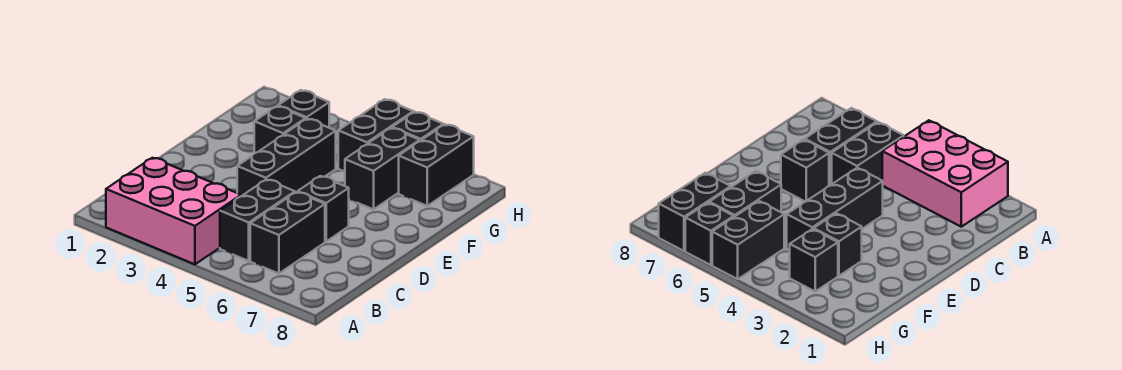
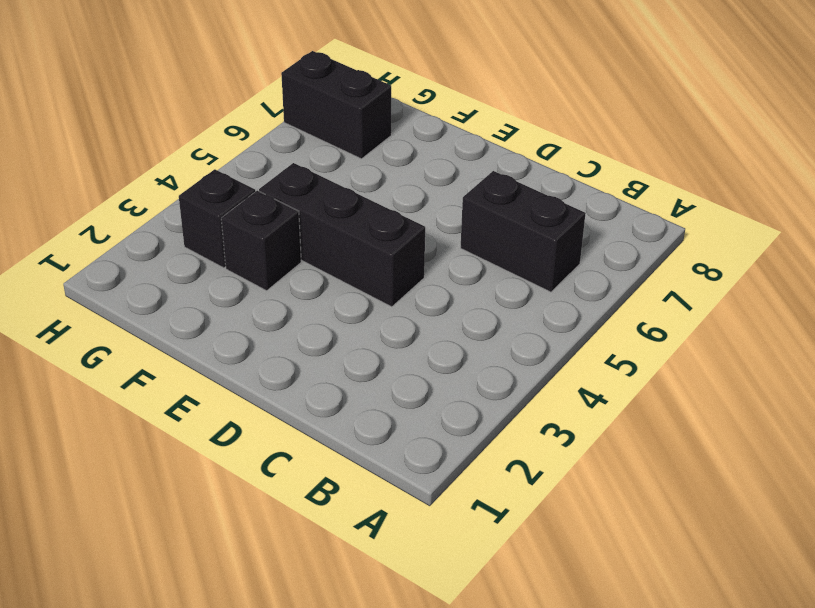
none -> pink brick A2:B4 level 1
none -> black brick B5:C5 level 1

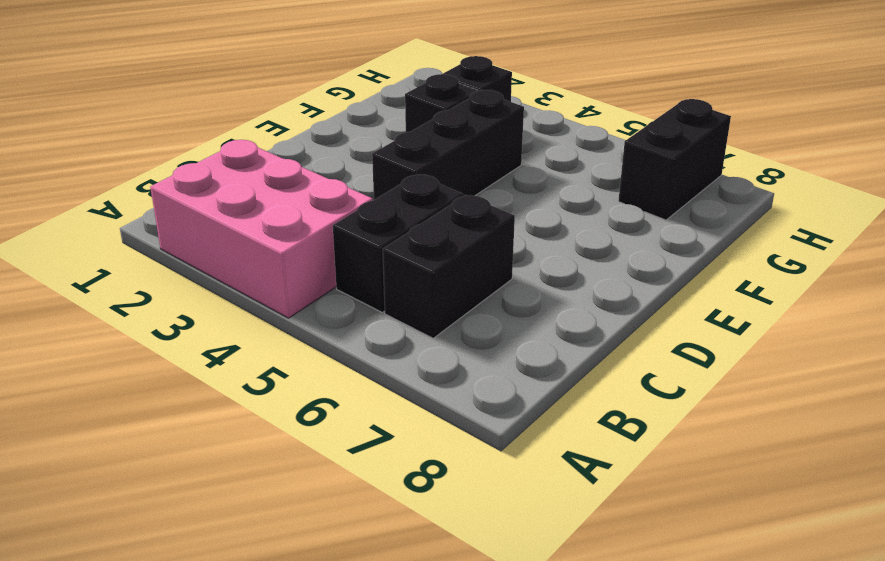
none -> black brick D6 level 1
none -> black brick F6:G6 level 1

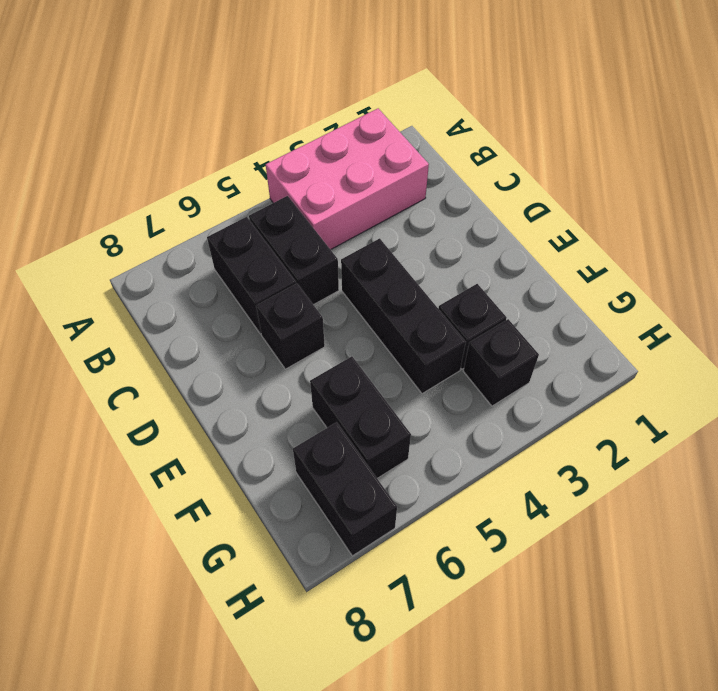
none -> black brick G5:H5 level 1
none -> black brick H6 level 1

